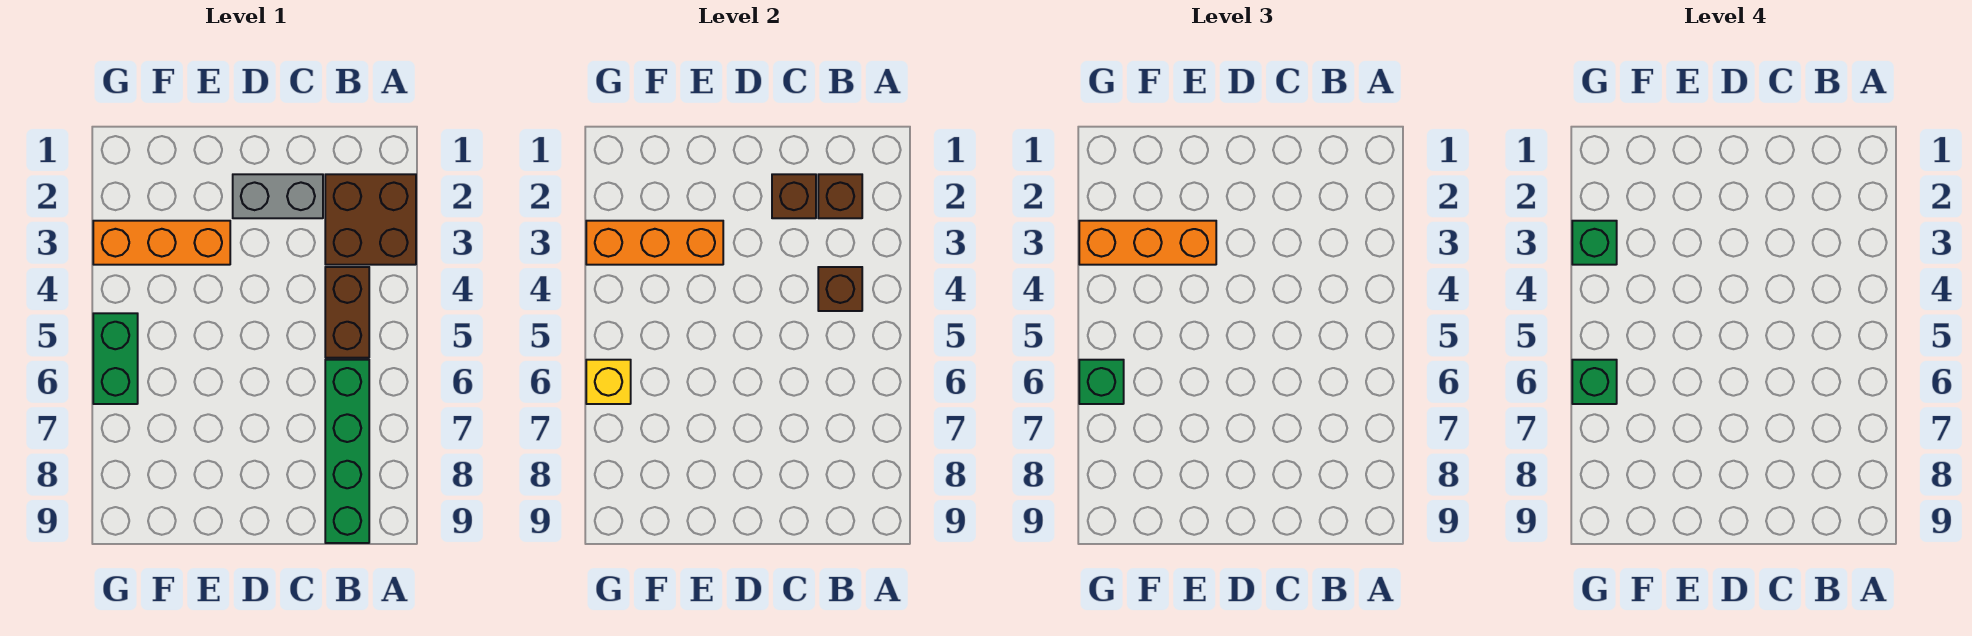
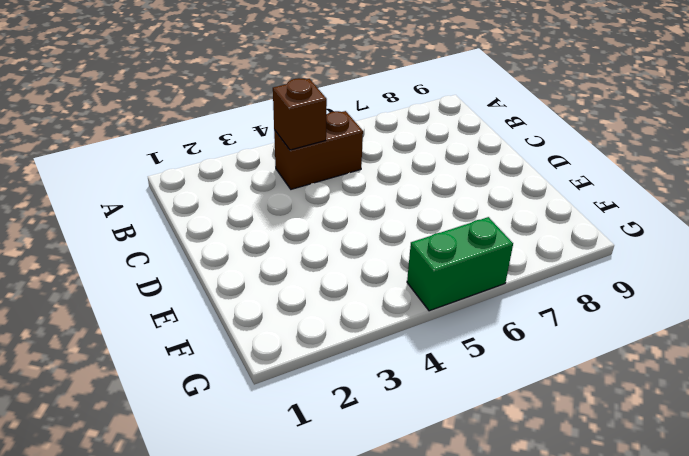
none -> brown brick A2:B3 level 1
none -> green brick B6:B9 level 1
none -> grey brick C2:D2 level 1

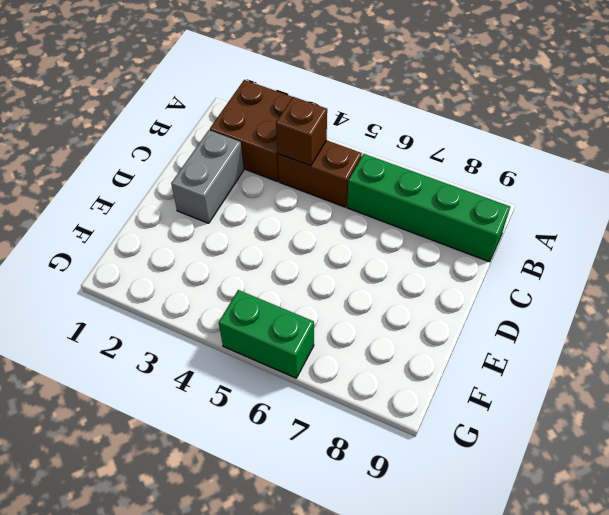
none -> orange brick E3:G3 level 1
none -> brown brick B2 level 2
none -> brown brick C2 level 2

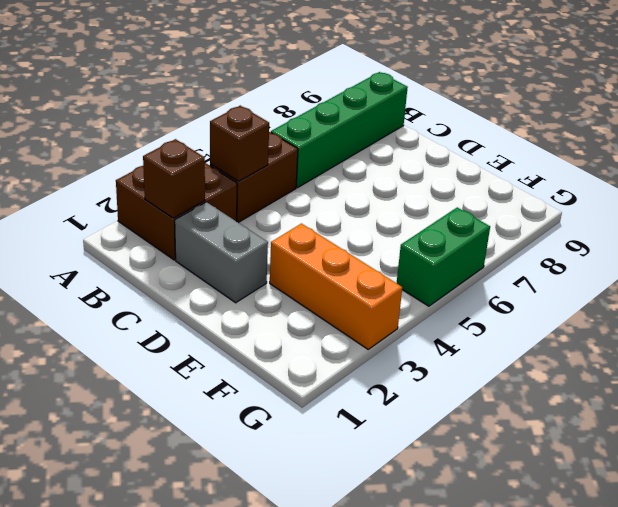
none -> brown brick C2 level 2
none -> orange brick E3:G3 level 2
none -> yellow brick G6 level 2

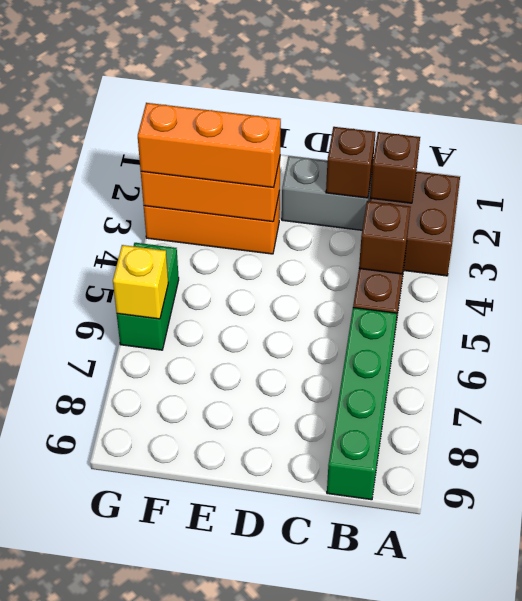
none -> green brick G6 level 3
none -> green brick G3 level 4
none -> green brick G6 level 4

